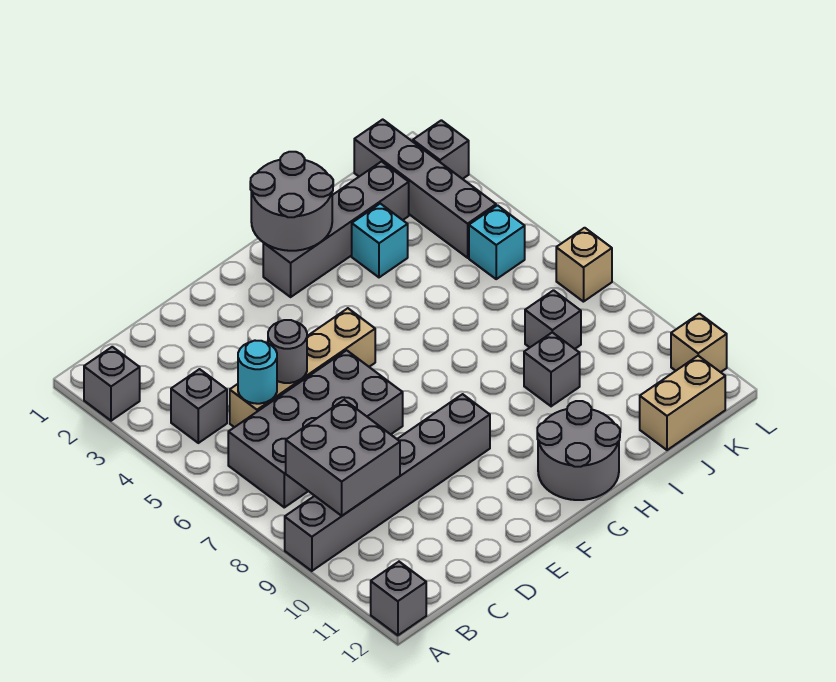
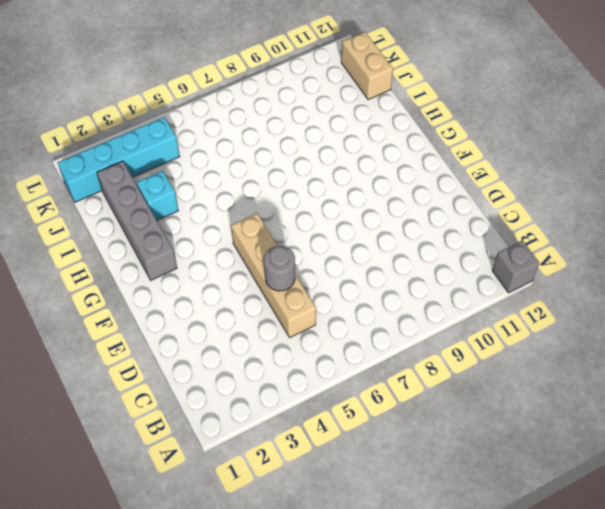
cyan brick K1:K4 level 1 -> grey brick K1:K4 level 1
none -> grey brick A2 level 1
none -> grey brick A9:F9 level 1
none -> grey brick B4 level 1

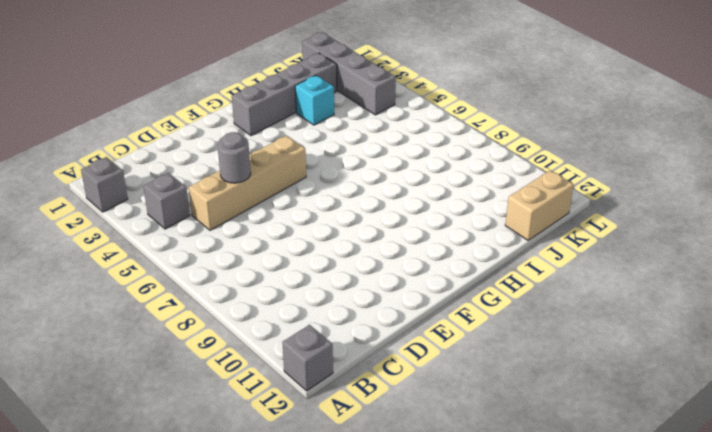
none -> grey brick A9:F9 level 1
none -> grey brick B6:E7 level 1
none -> grey round brick G11:H12 level 1

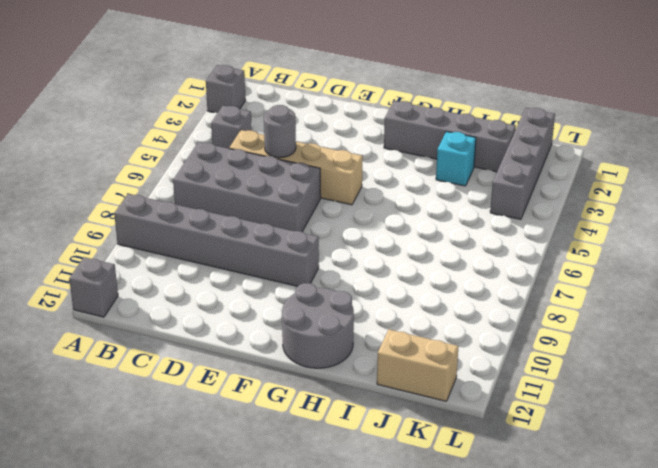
none -> grey brick I9 level 1
none -> grey brick J8 level 1
none -> cyan brick K5 level 1

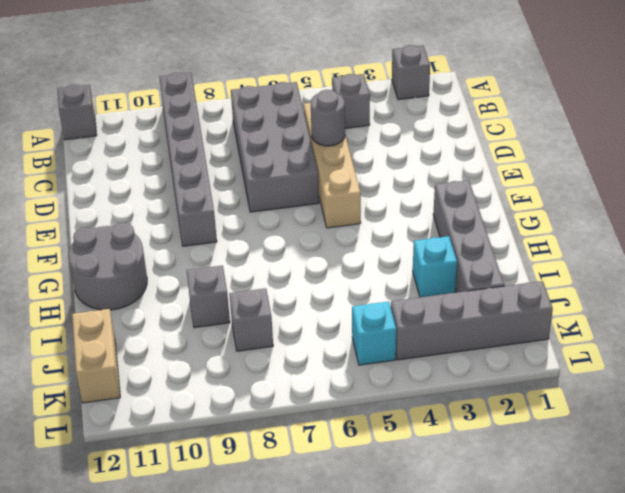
none -> grey brick L2 level 1
none -> tan brick L7 level 1
none -> tan brick L11 level 1

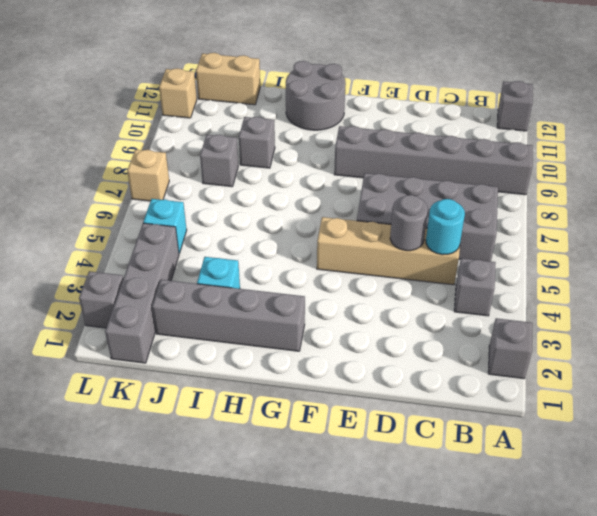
none -> grey brick B8:C9 level 2
none -> grey round brick G1:H2 level 2

